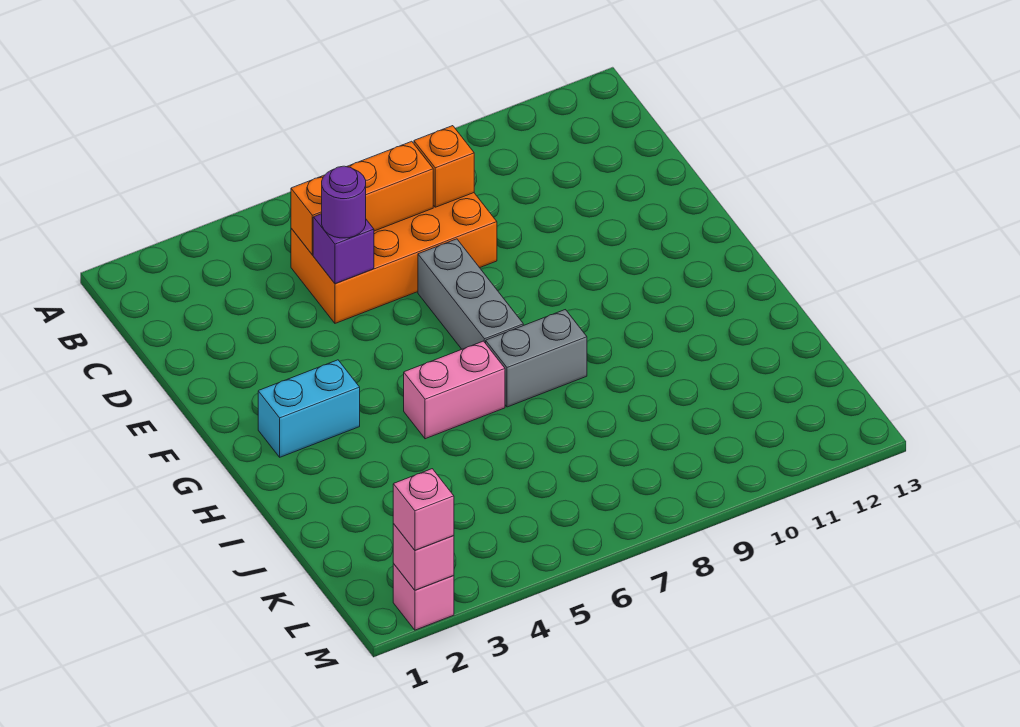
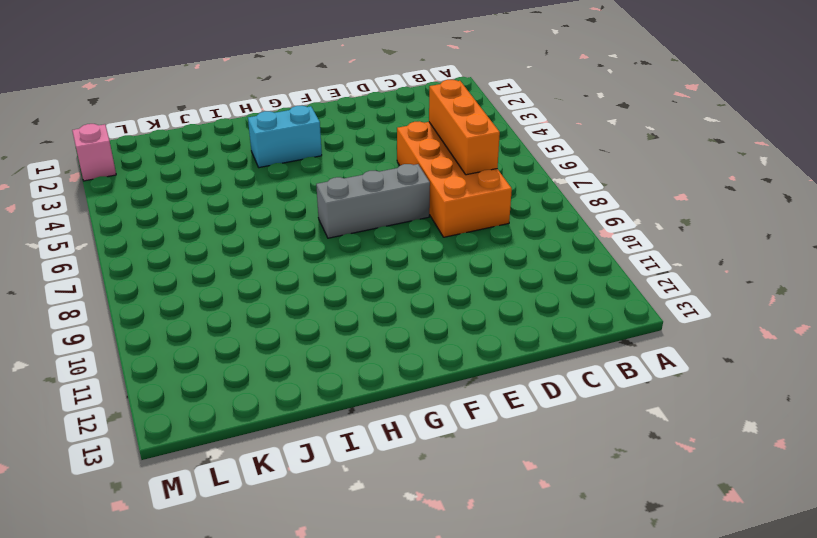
cyan brick G3:H3 level 1 -> cyan brick G2:G3 level 1
none -> pink brick H5:H6 level 1
none -> grey brick H7:H8 level 1
none -> orange brick C8 level 2

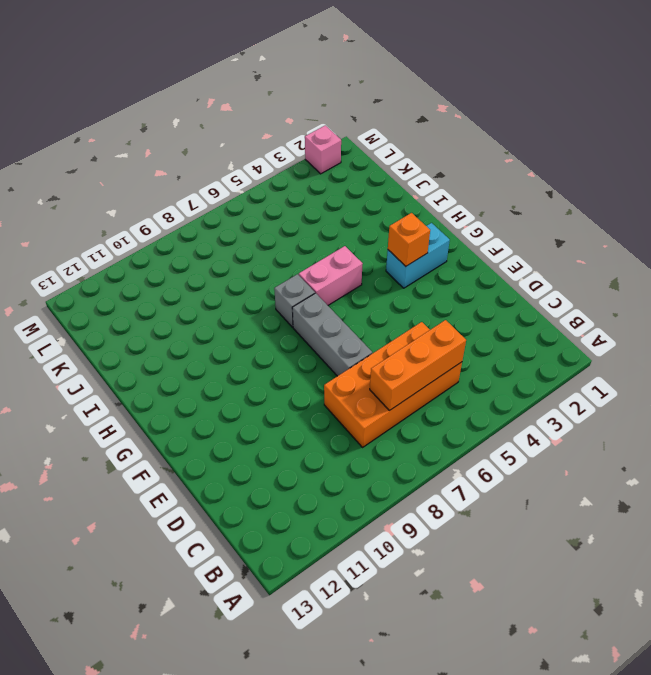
orange brick G3 level 2 -> orange brick C8 level 2
grey brick H7 level 1 -> grey brick H7:H8 level 1
none -> purple brick D5 level 2
none -> pink brick M2 level 2
none -> purple round brick D5 level 3

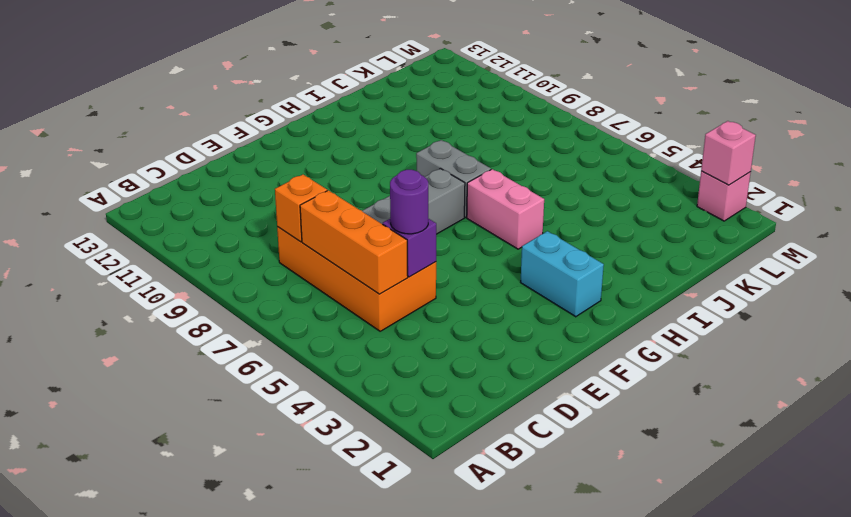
none -> pink brick M2 level 3

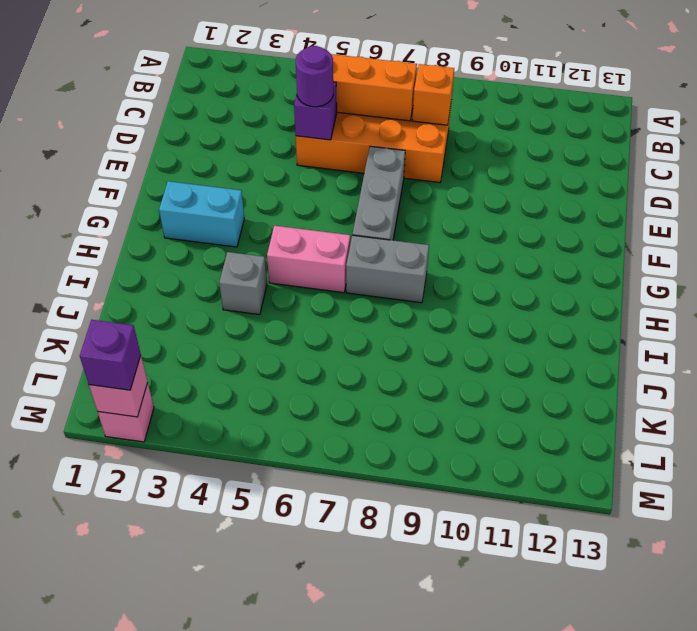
grey brick I4 level 1 -> none
purple brick M2 level 3 -> pink brick M2 level 3

